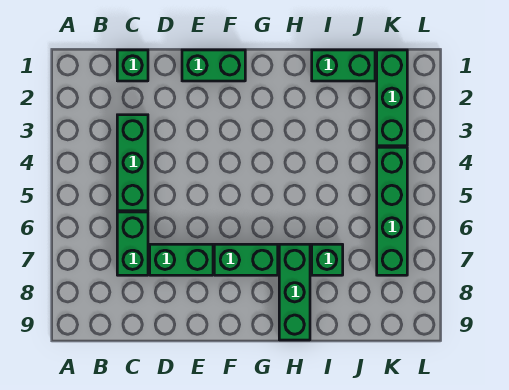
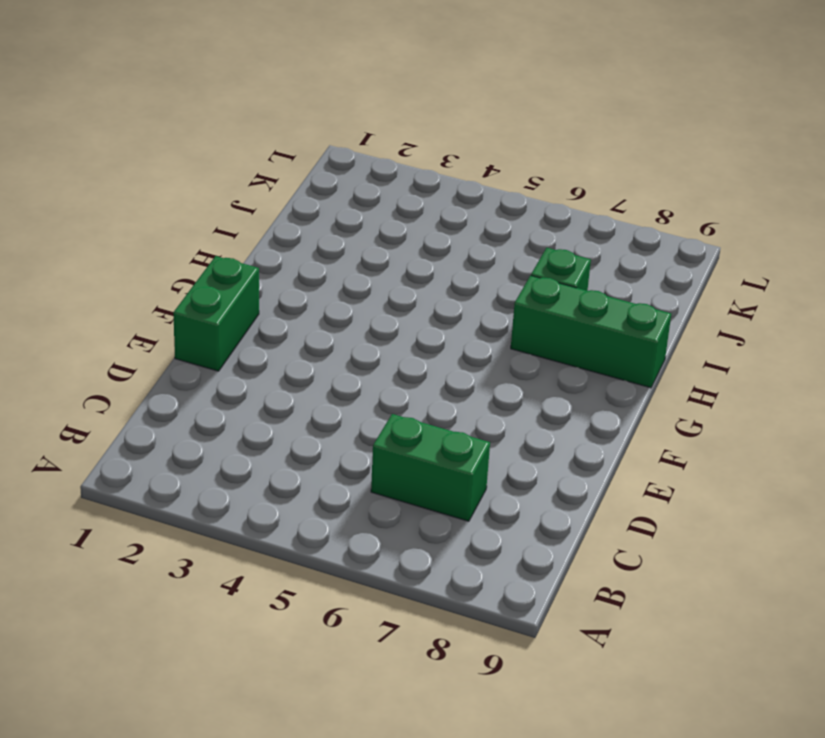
none -> green brick C1 level 1
none -> green brick C3:C5 level 1

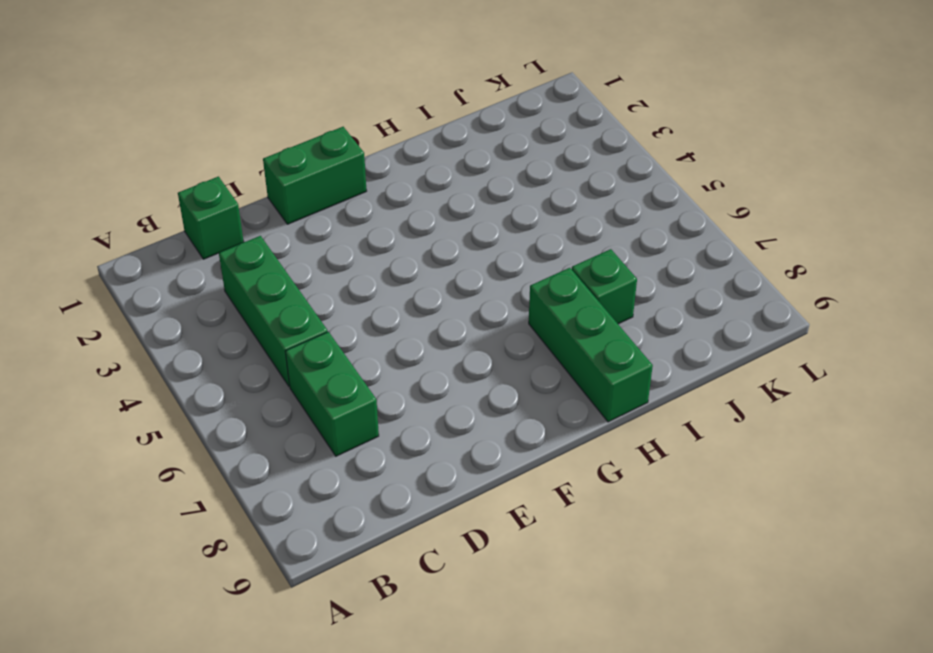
none -> green brick D7:E7 level 1
none -> green brick F7:G7 level 1

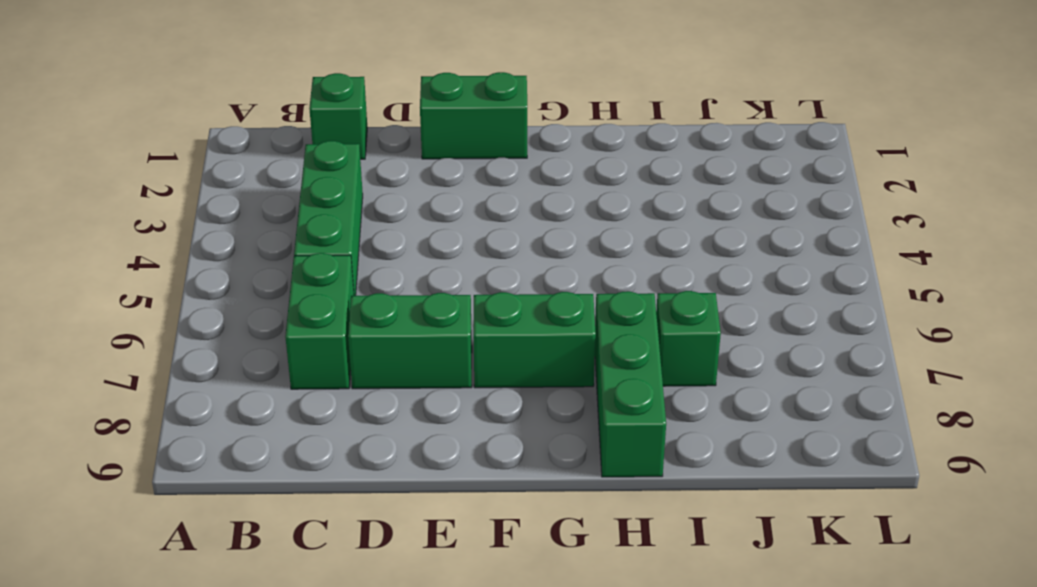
none -> green brick I1:J1 level 1
none -> green brick K1:K3 level 1

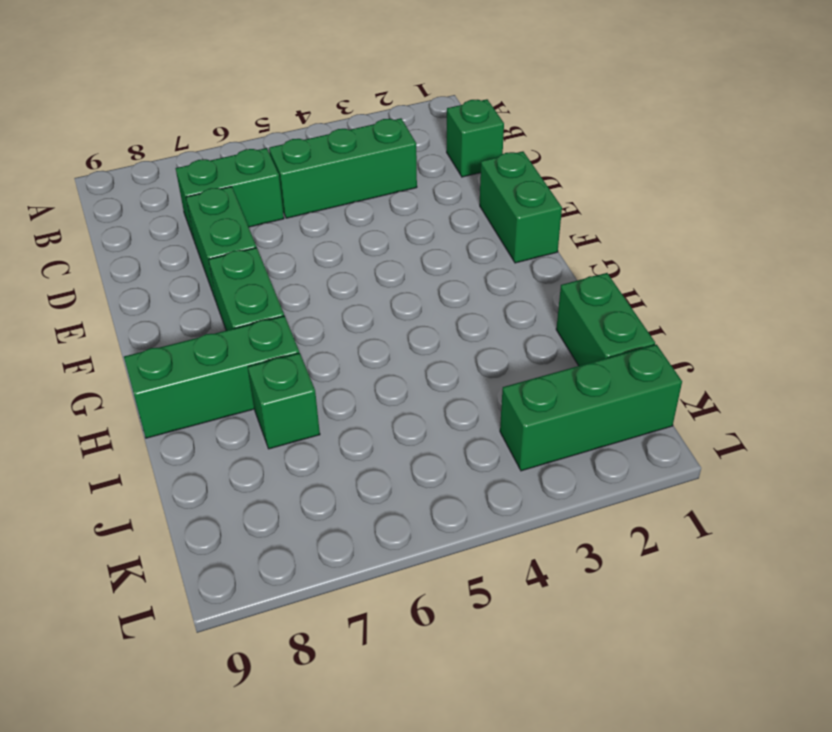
none -> green brick K4:K7 level 1

